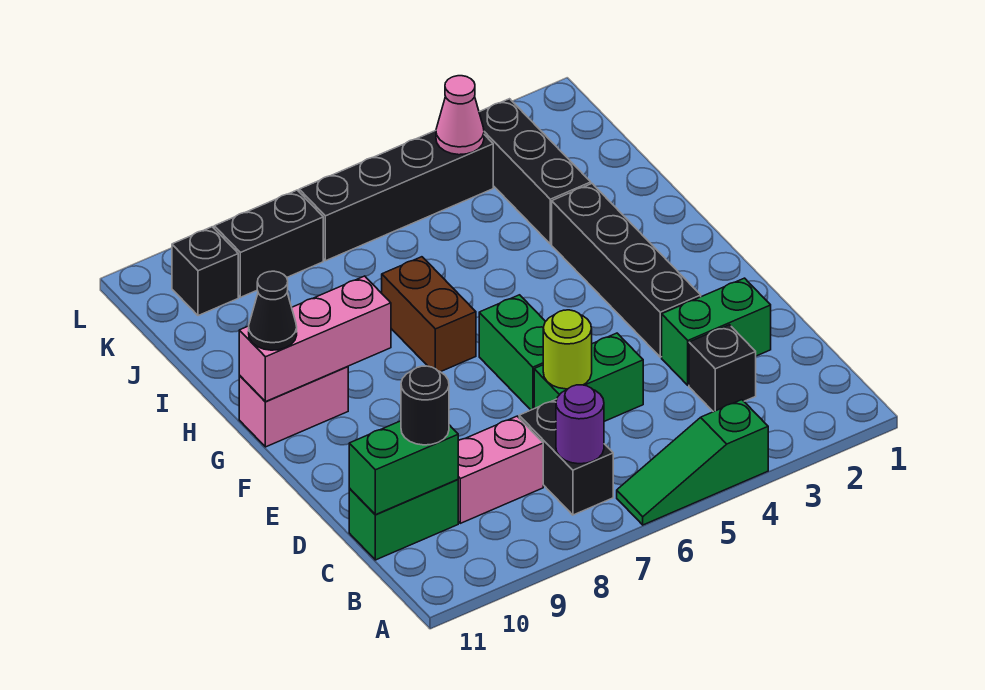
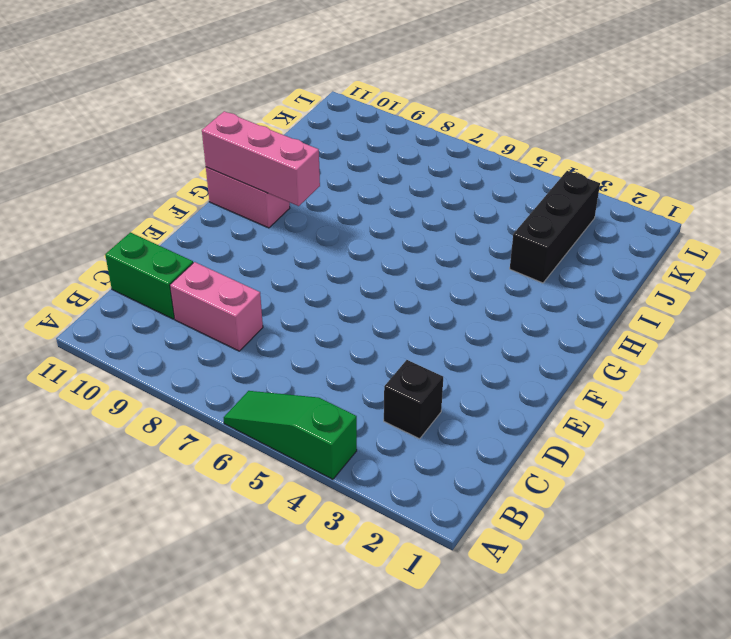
none -> black brick B7:C7 level 1
none -> green brick D2:D3 level 1
none -> green brick D5:D6 level 1

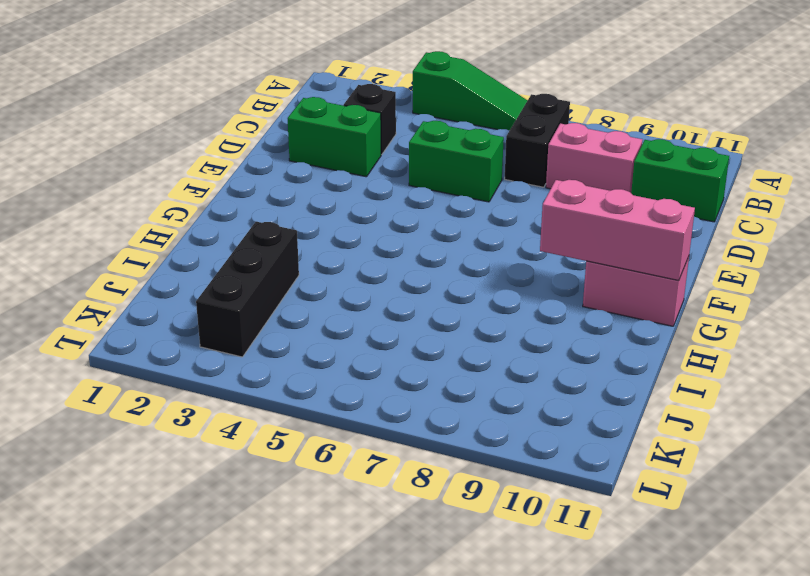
none -> black brick E3:H3 level 1
none -> green brick E6:F6 level 1
none -> brown brick G7:H7 level 1

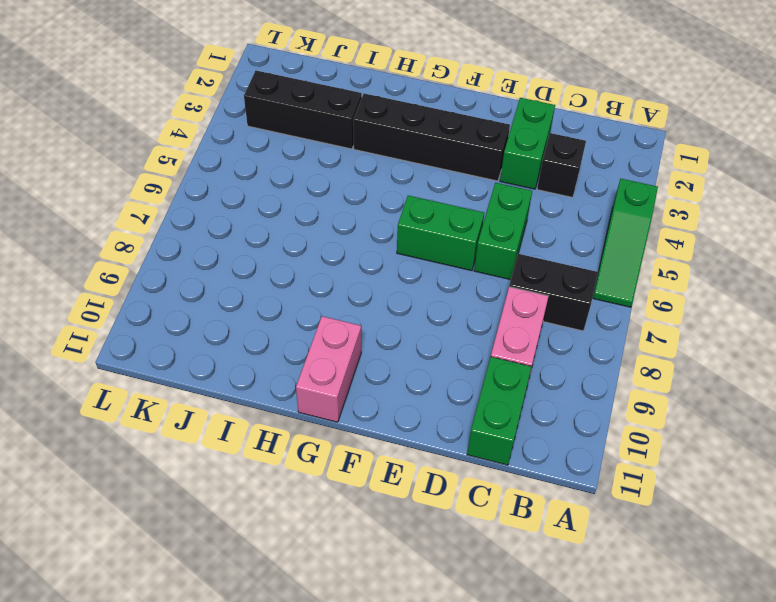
none -> brown brick G7:H7 level 1
none -> black brick K4:K7 level 1
none -> black brick K8:K9 level 1

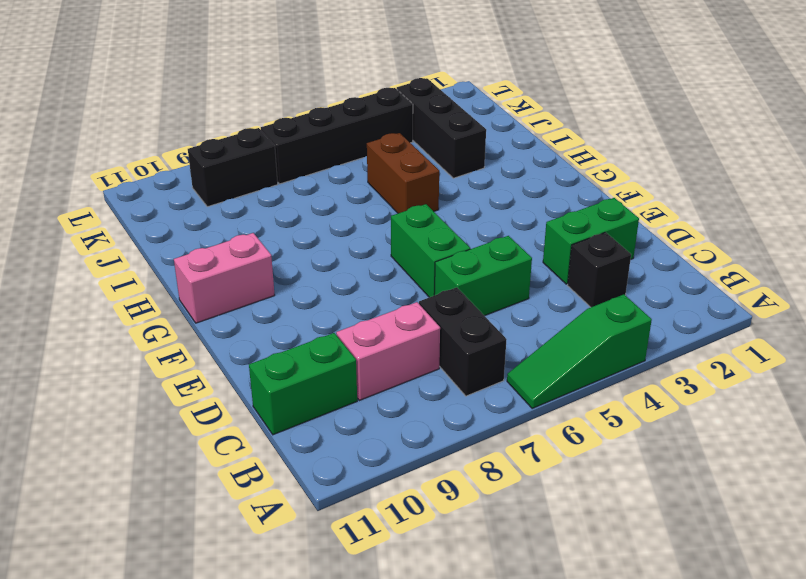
brown brick H5:I5 level 1 -> brown brick G7:H7 level 1
none -> black brick E3:H3 level 1
none -> black brick K10 level 1
none -> purple round brick B7 level 2

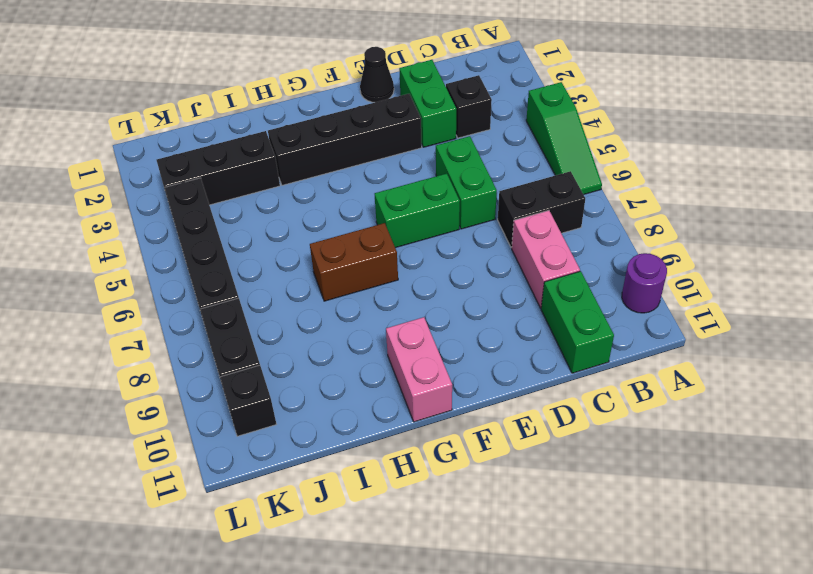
purple round brick A10 level 1 -> purple round brick B7 level 2
black cone E1 level 1 -> black cone G11 level 3
none -> green brick C10:C11 level 2
none -> lime round brick D6 level 2
none -> pink brick G9:G11 level 2

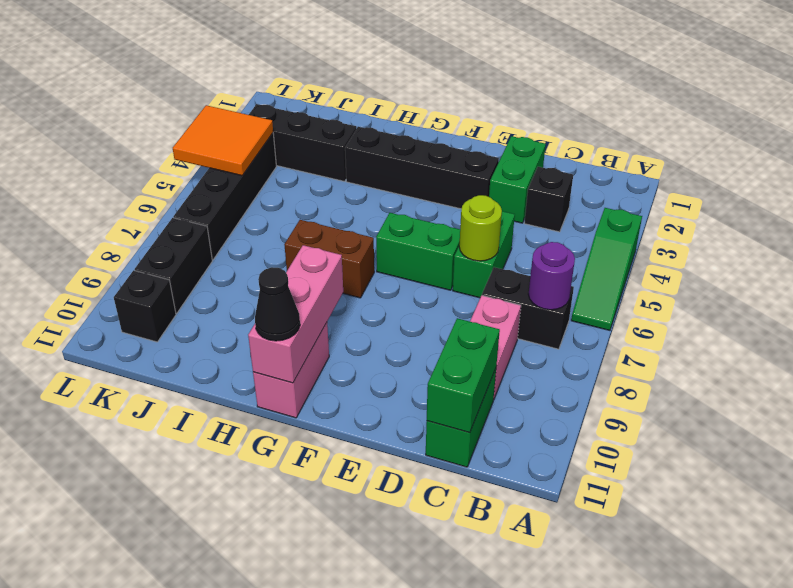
orange tile K4:L5 level 2 -> pink cone K4 level 2
none -> black round brick C10 level 3

